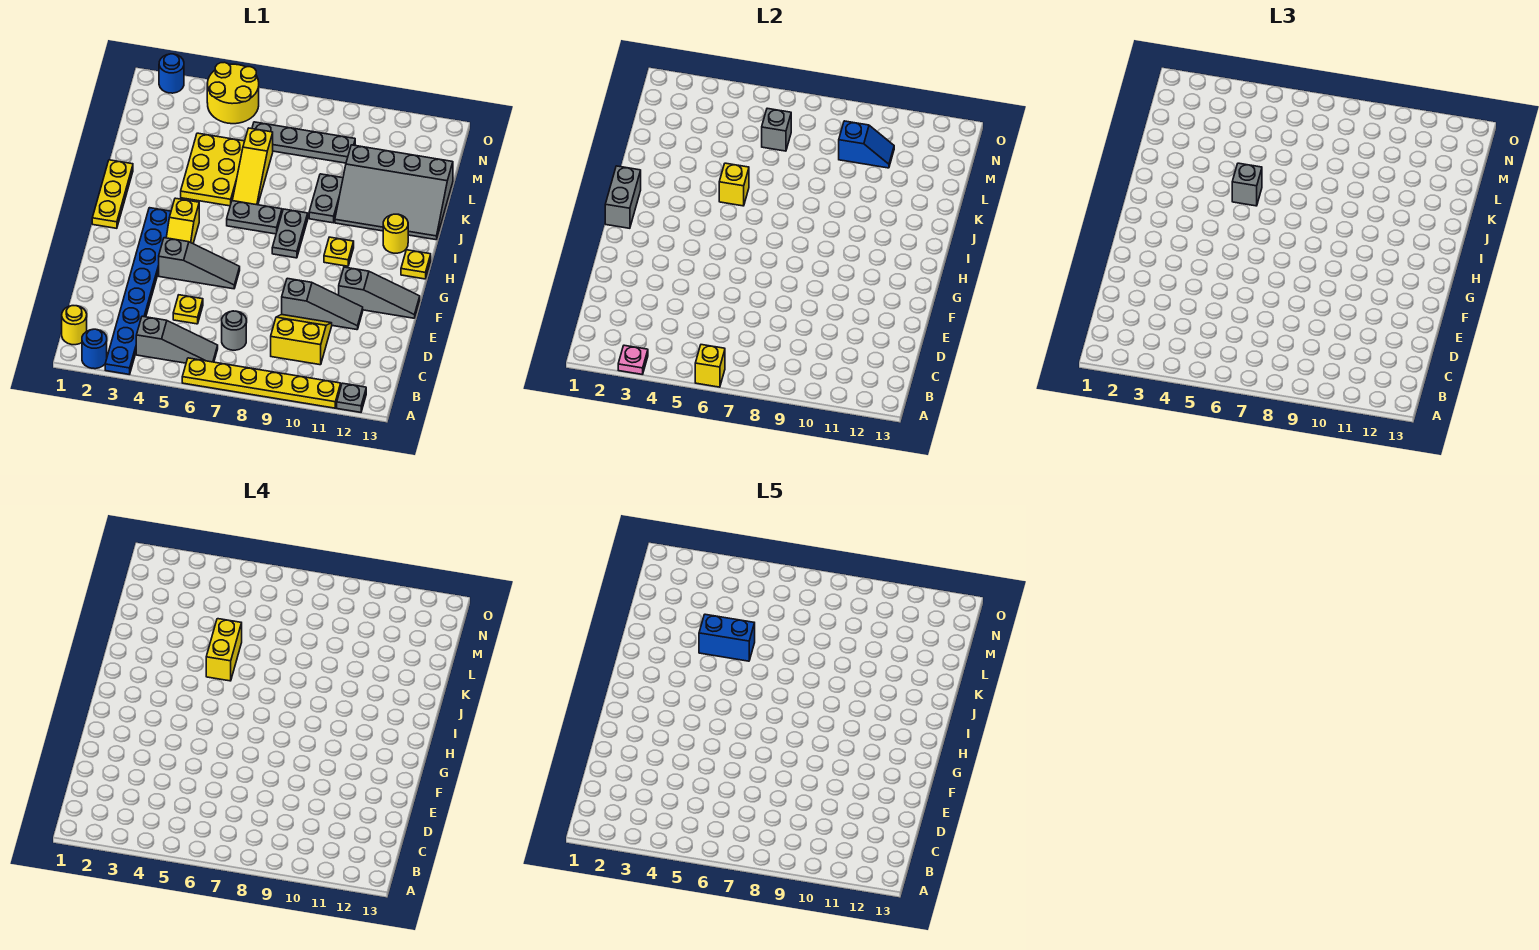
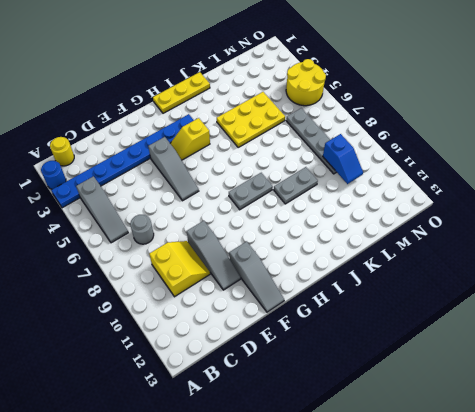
none -> yellow plate A6:A11 level 1
none -> grey plate A12 level 1
none -> yellow plate D5 level 1
none -> yellow plate H10 level 1

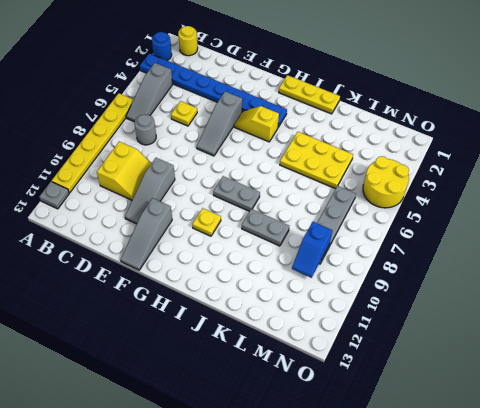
none -> yellow plate H13 level 1
none -> grey plate I6:I7 level 1
none -> yellow round brick I12 level 1
none -> yellow slope J6:L6 level 1 top L

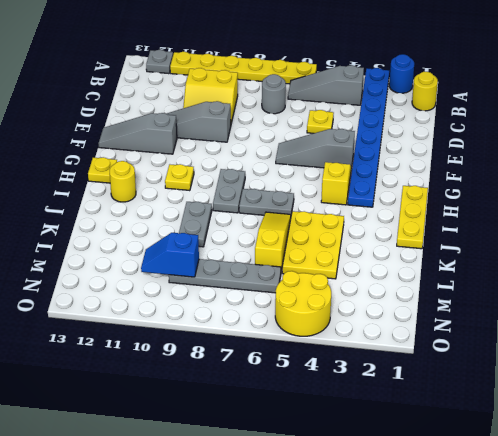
none -> grey slope J10:L13 level 1 top L
none -> blue round brick O2 level 1
none -> pink plate A3 level 2
none -> yellow brick A6 level 2

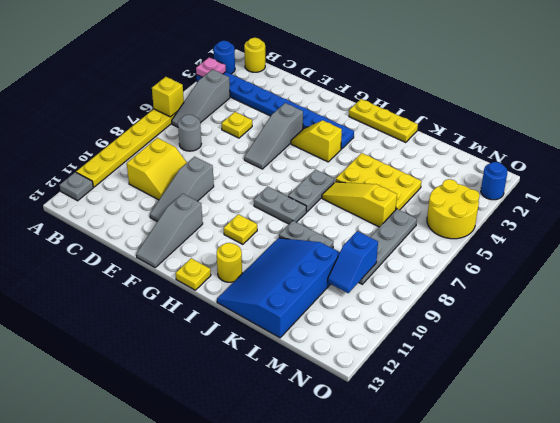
blue slope J10:L13 level 1 top L -> grey slope J10:L13 level 1 top L
none -> grey brick H1:I1 level 2
none -> yellow brick J5 level 2
none -> grey brick M6 level 2
none -> grey brick J5 level 3

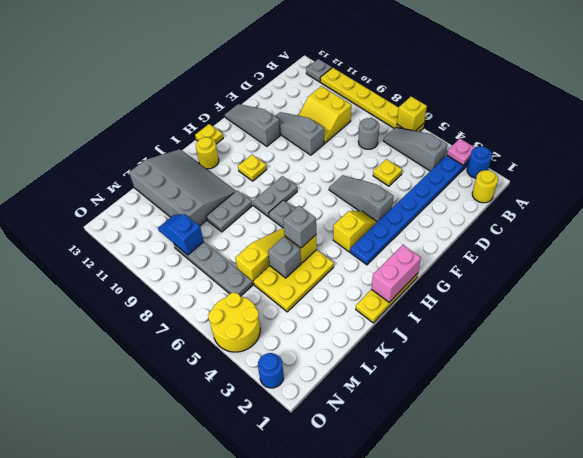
pink brick H1:I1 level 2 -> grey brick H1:I1 level 2
grey brick K5 level 2 -> grey brick M6 level 2
none -> yellow brick J5:K5 level 4
none -> blue brick K4:K5 level 5

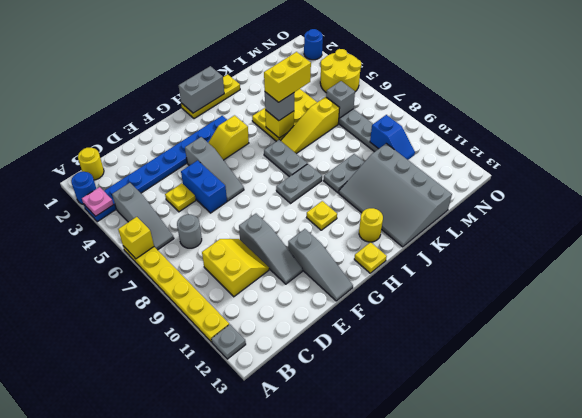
blue brick E5:E6 level 1 -> blue brick K4:K5 level 5

